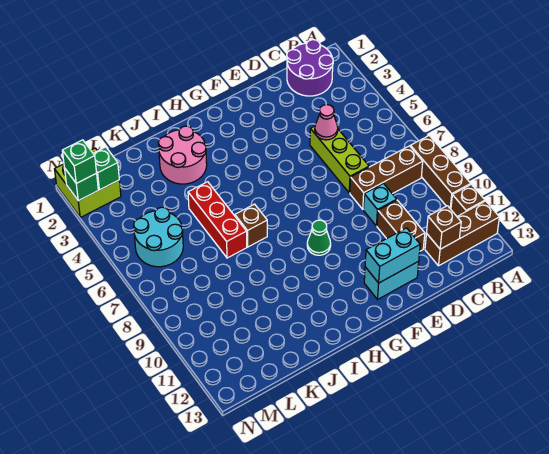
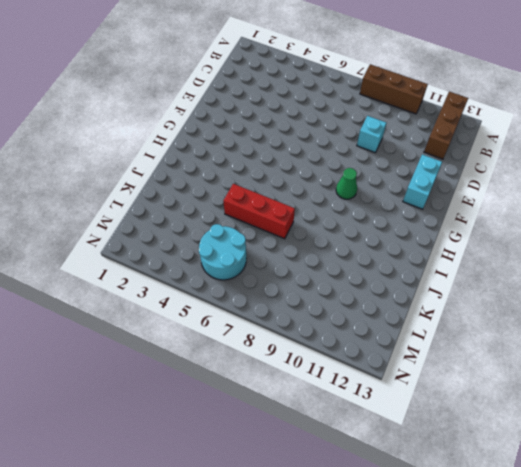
none -> brown brick A11 level 1
none -> purple round brick B1:C2 level 1
none -> brown brick B8:D8 level 1

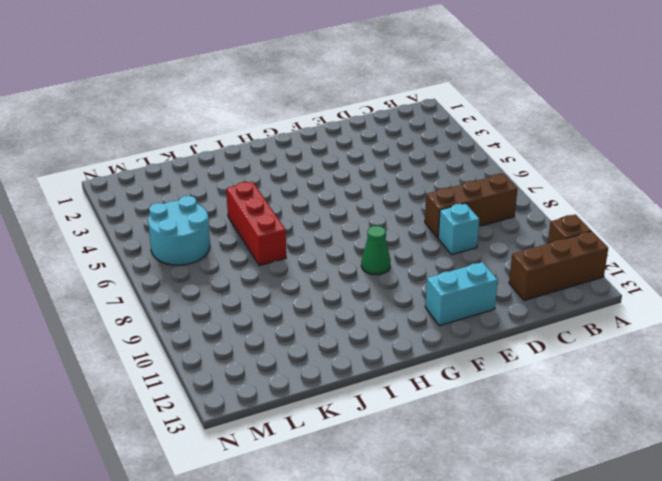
none -> brown brick A8:A10 level 1
none -> purple round brick B1:C2 level 1
none -> lime brick D5:D7 level 1

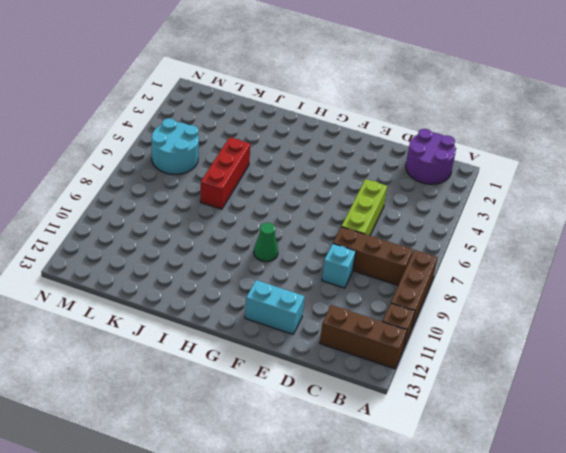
none -> brown brick D10:D11 level 1
none -> pink round brick I2:J3 level 1
none -> brown brick I7 level 1

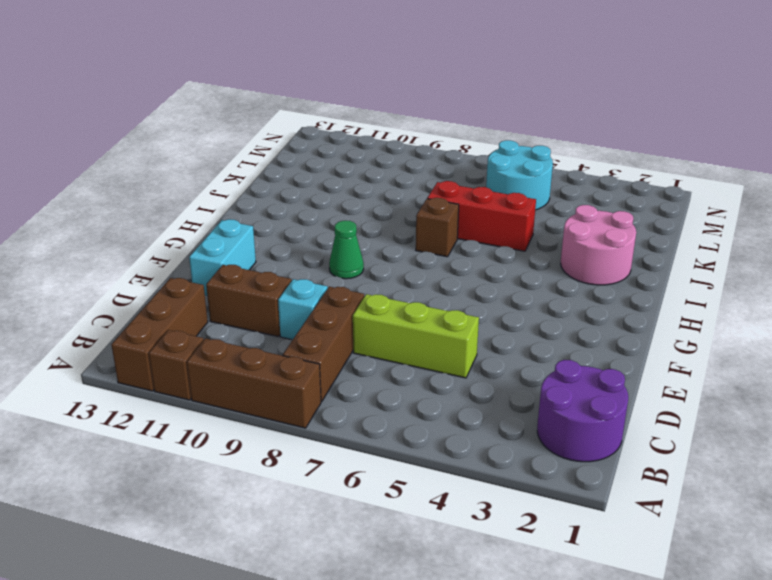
none -> lime brick M1:N2 level 1
none -> brown brick C12 level 2
none -> pink cone D5 level 2

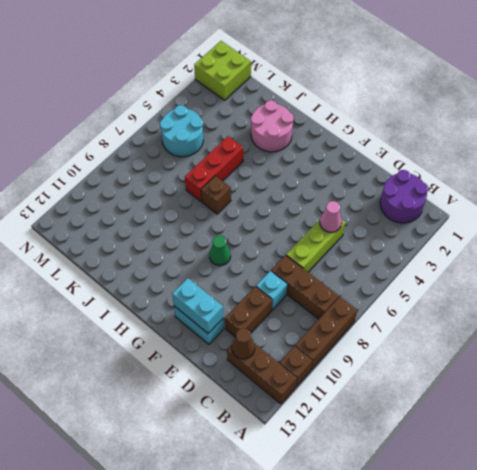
brown cone C12 level 2 -> brown brick C12 level 2
none -> green brick M2 level 2
none -> green brick N2 level 2
none -> green brick N2 level 3

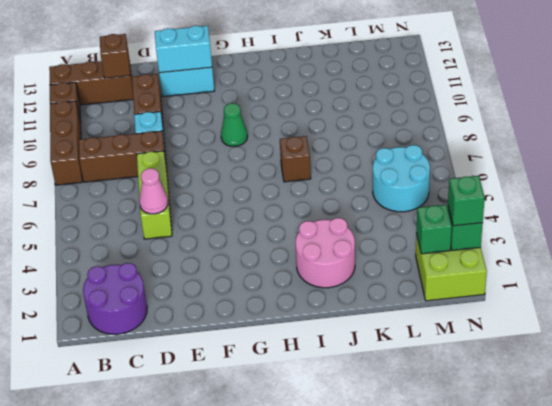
none -> red brick J5:J7 level 1

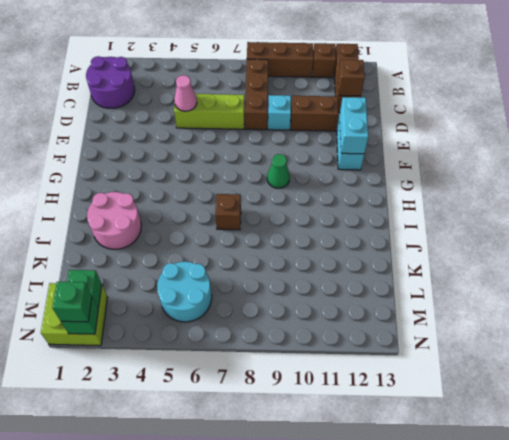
none -> red brick J5:J7 level 1

